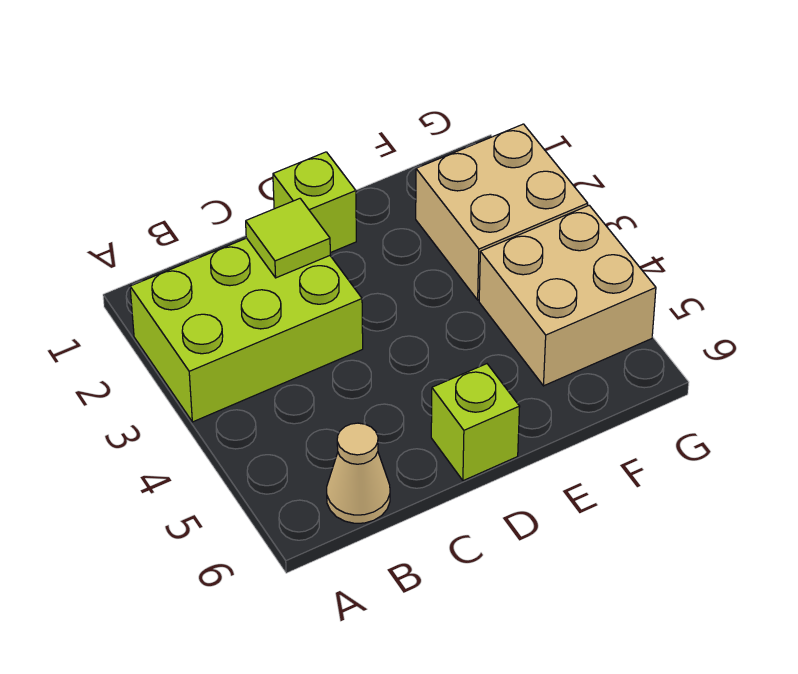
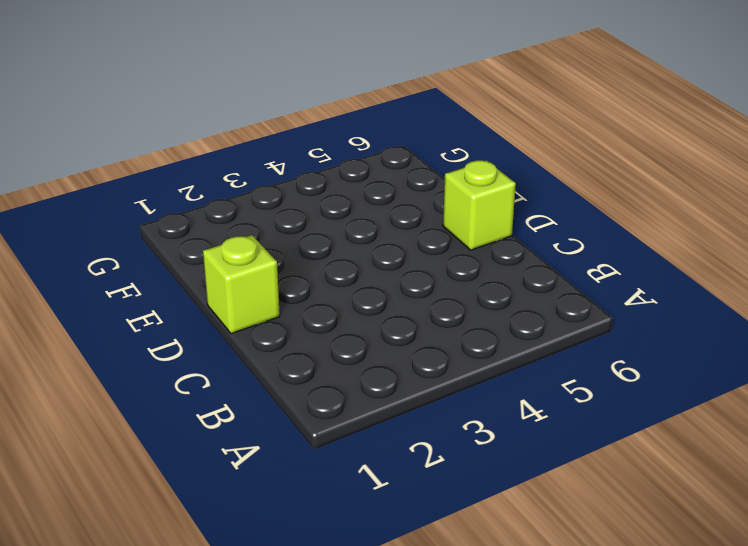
none -> lime brick A2:C3 level 1
none -> tan cone B6 level 1

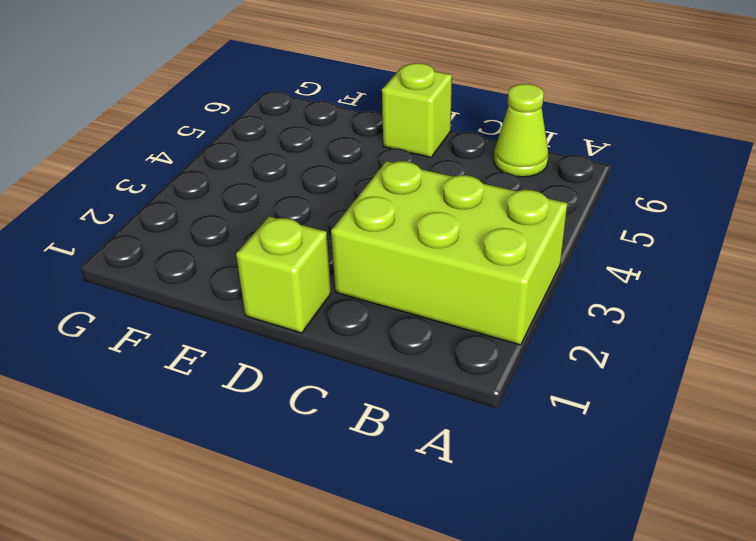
lime cone B6 level 1 -> tan cone B6 level 1
none -> tan brick F2:G3 level 1
none -> tan brick F4:G5 level 1

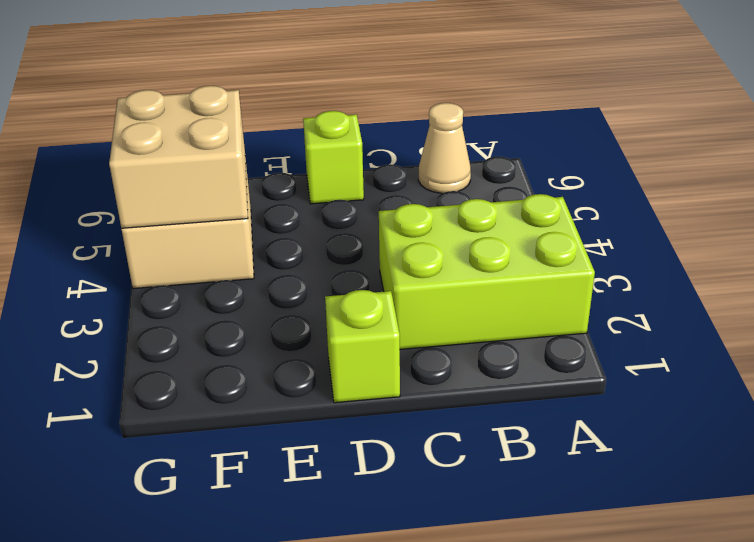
tan brick F4:G5 level 2 -> tan brick F2:G3 level 1
none -> lime tile C2 level 2

